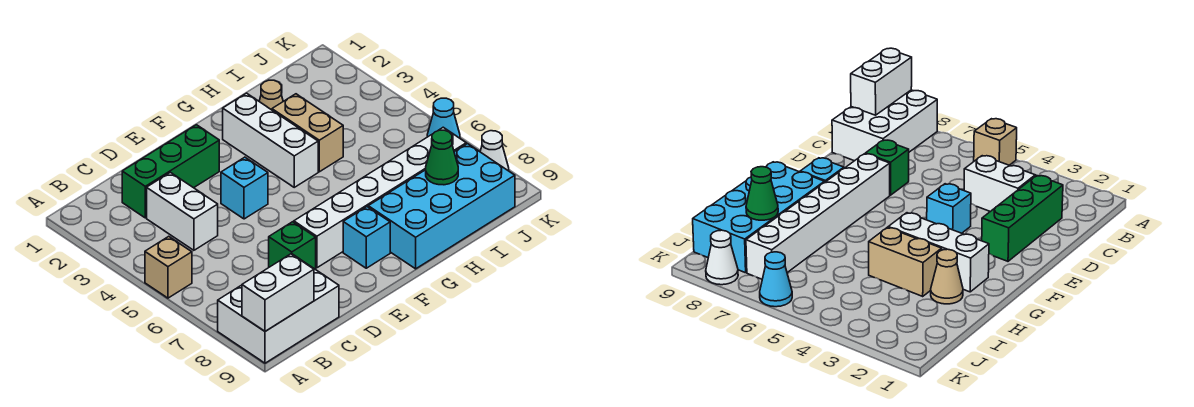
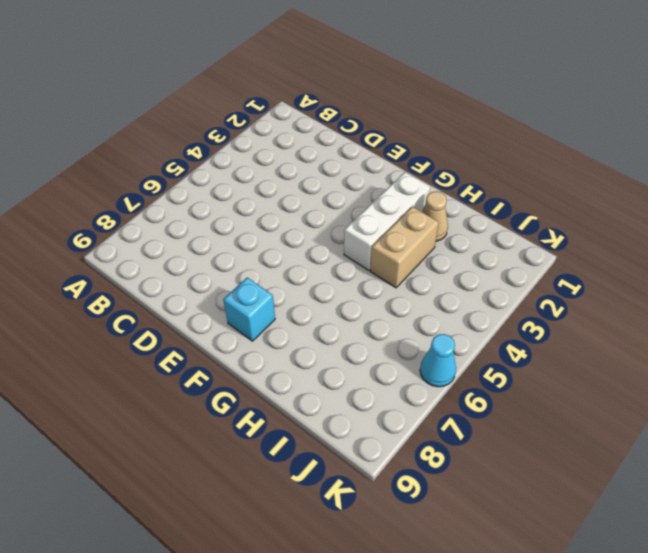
none -> tan brick A5 level 1
none -> white brick A8:C9 level 1
none -> green brick C2:E2 level 1

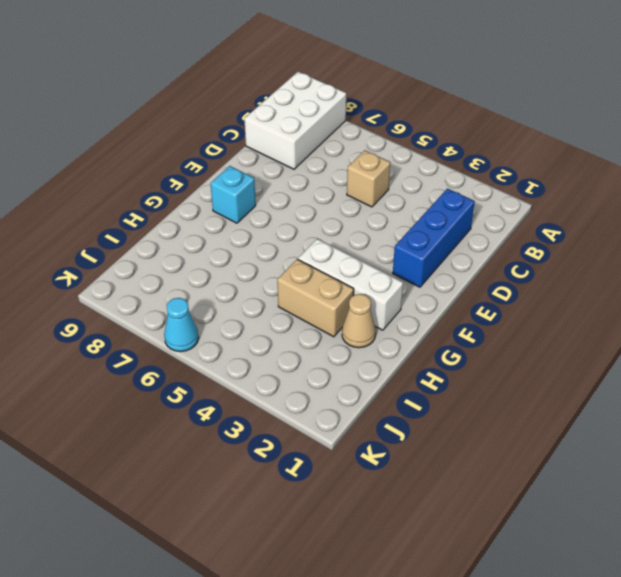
blue brick C2:E2 level 1 -> green brick C2:E2 level 1
tan brick C5 level 1 -> tan brick A5 level 1
none -> white brick C3:C4 level 1
none -> green brick D7 level 1
none -> cyan brick E4 level 1

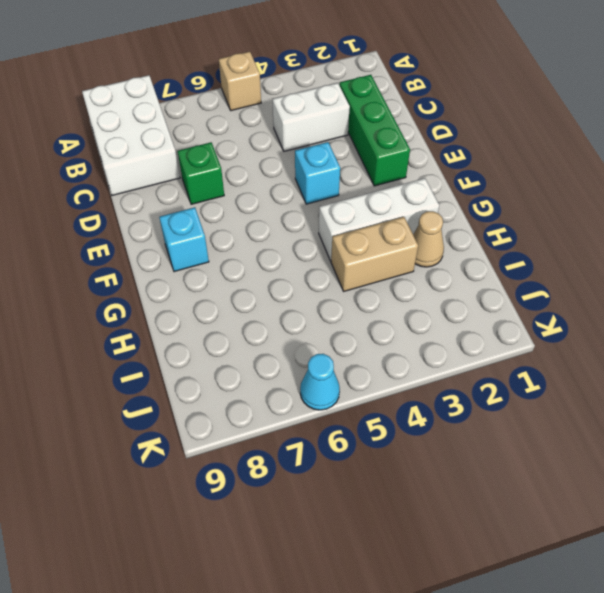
none -> white brick E7:J7 level 1
none -> cyan brick G8:J9 level 1
none -> white cone K8 level 1

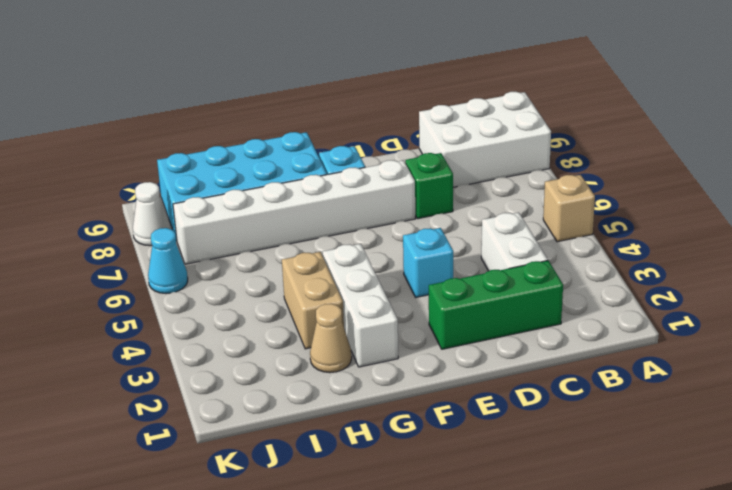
none -> white brick A9:B9 level 2
none -> green cone I8 level 2

